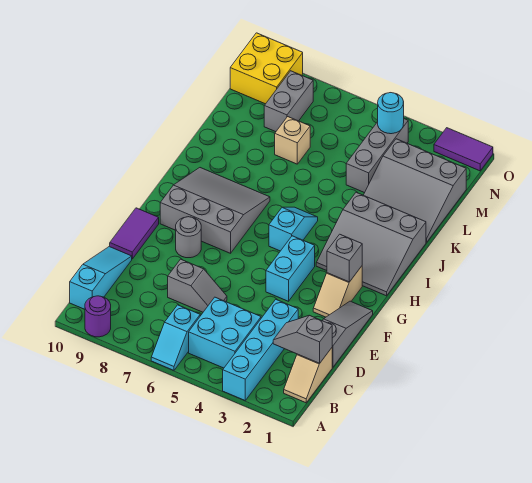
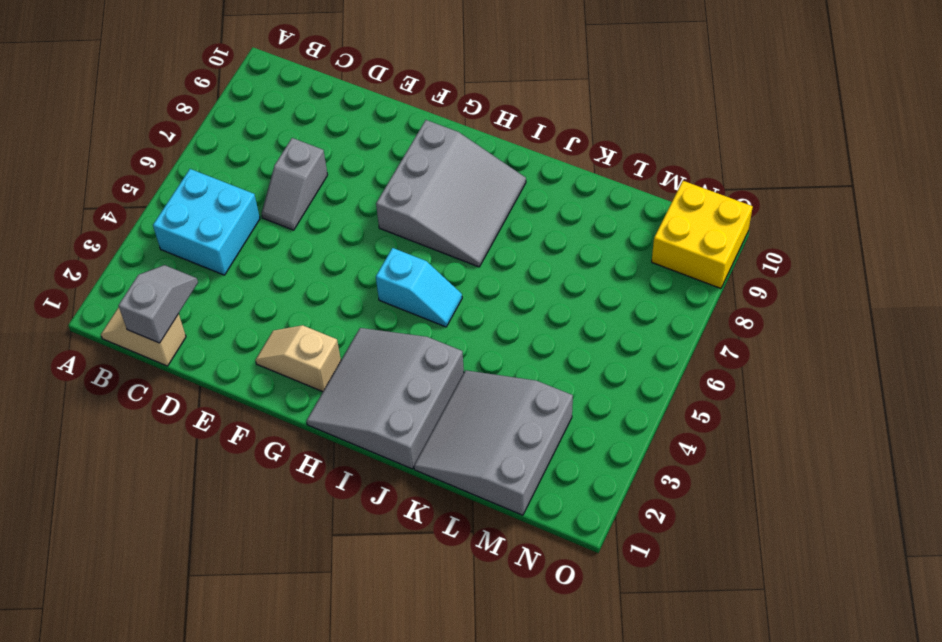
none -> cyan brick A3:D3 level 1
none -> cyan slope A6:B6 level 1 top B
none -> purple round brick A9 level 1

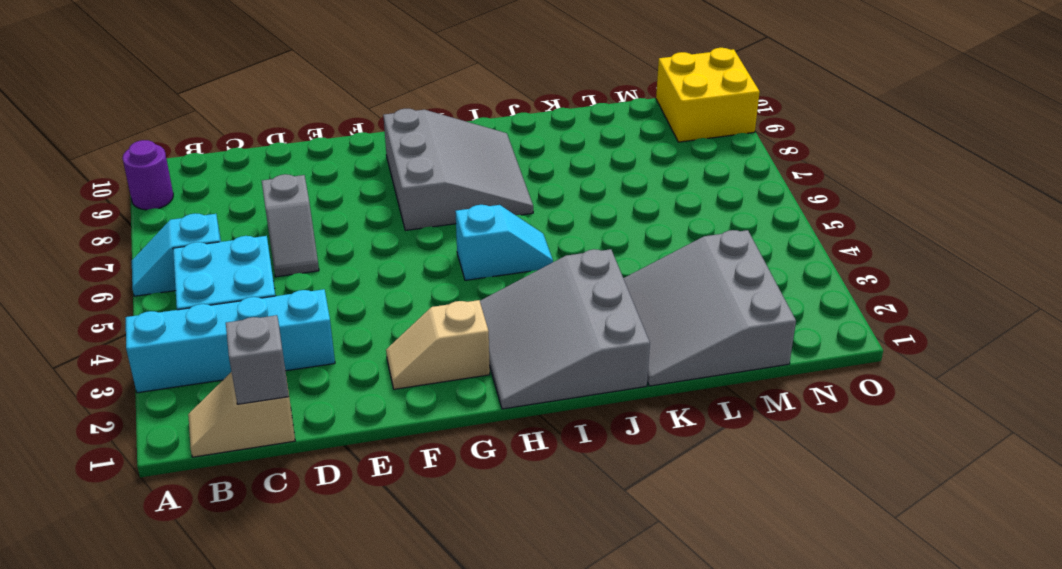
none -> cyan slope B10:D10 level 1 top B
none -> grey slope D1:F1 level 1 top D
none -> purple tile E10:F10 level 1

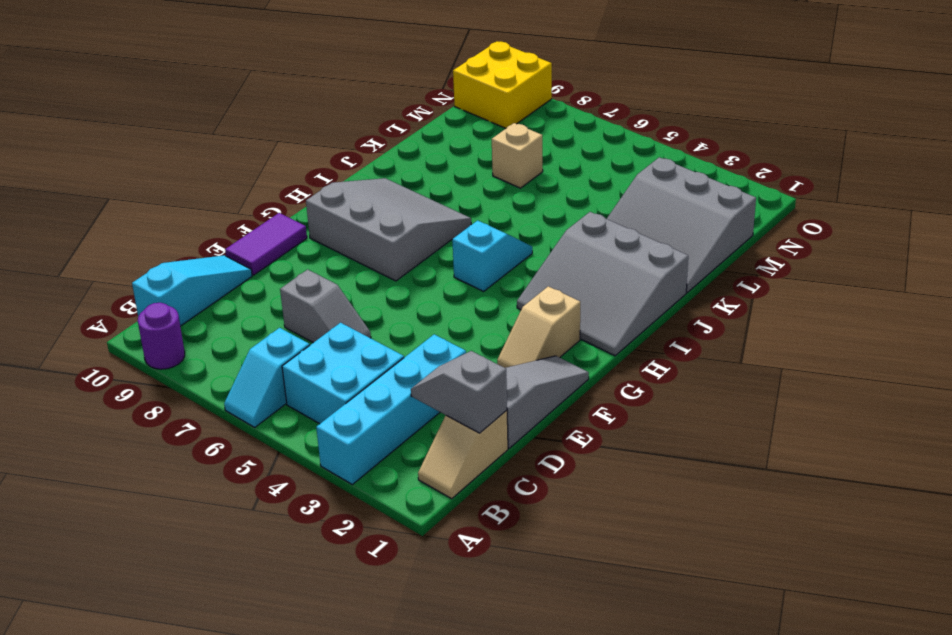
none -> cyan brick F4:G4 level 1
none -> grey round brick F8 level 1
none -> grey brick L4:N4 level 1

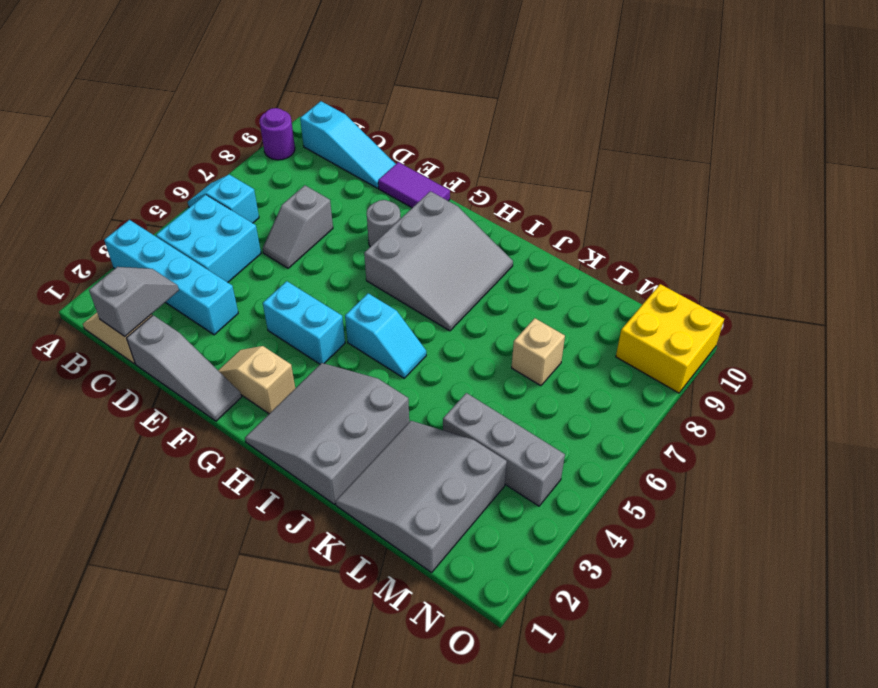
none -> grey brick M8:N8 level 1
none -> purple tile O1:O2 level 1
none -> grey brick G2 level 2

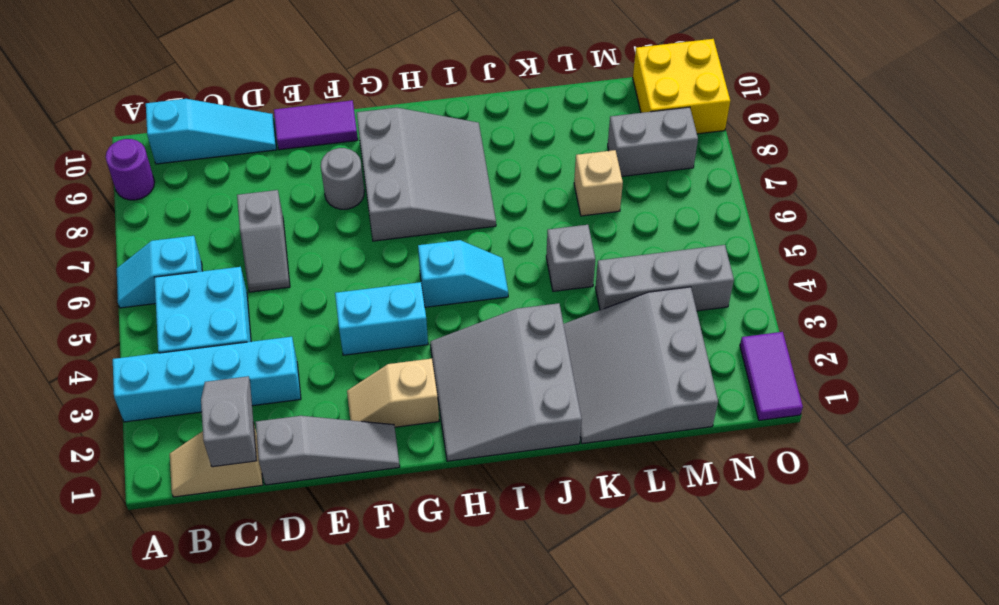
grey brick K5 level 1 -> grey brick G2 level 2
none -> cyan round brick N4 level 2

